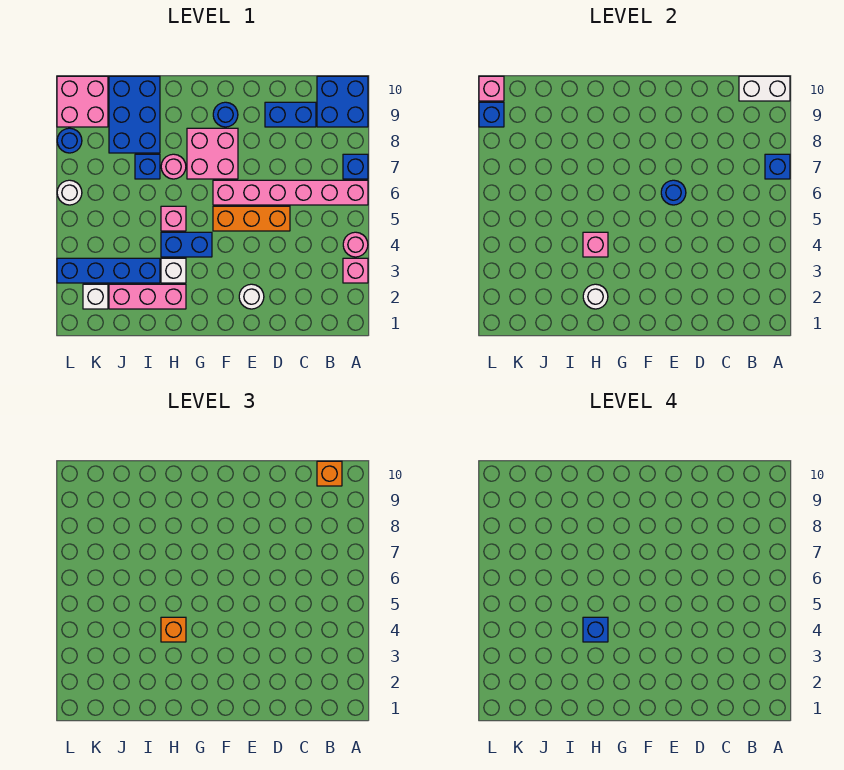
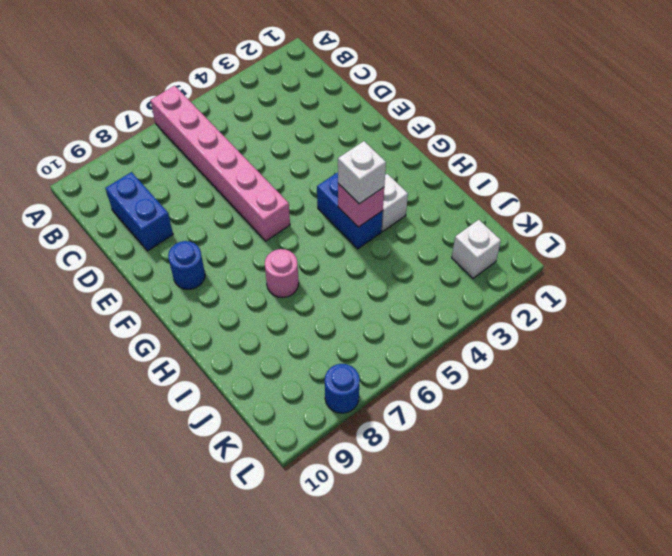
white brick H4 level 3 -> orange brick H4 level 3
none -> pink brick A3 level 1
none -> pink round brick A4 level 1
none -> blue brick A7 level 1
none -> blue brick A9:B10 level 1

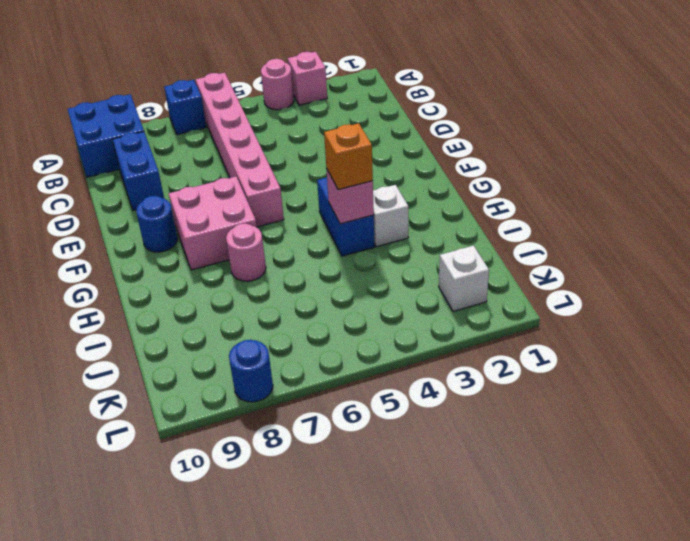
none -> orange brick D5:F5 level 1
none -> white round brick E2 level 1
none -> pink brick H2:J2 level 1
none -> pink brick H5 level 1

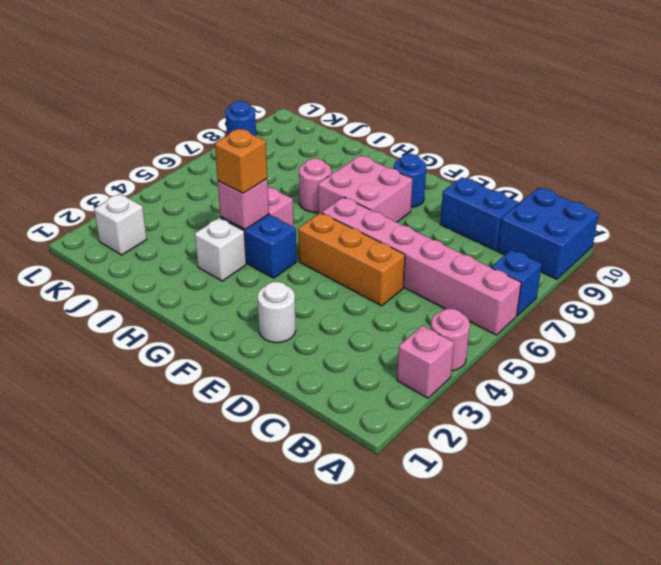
none -> pink brick H2:J2 level 1
none -> blue brick I3:L3 level 1
none -> blue brick I7 level 1
none -> blue brick I8:J10 level 1

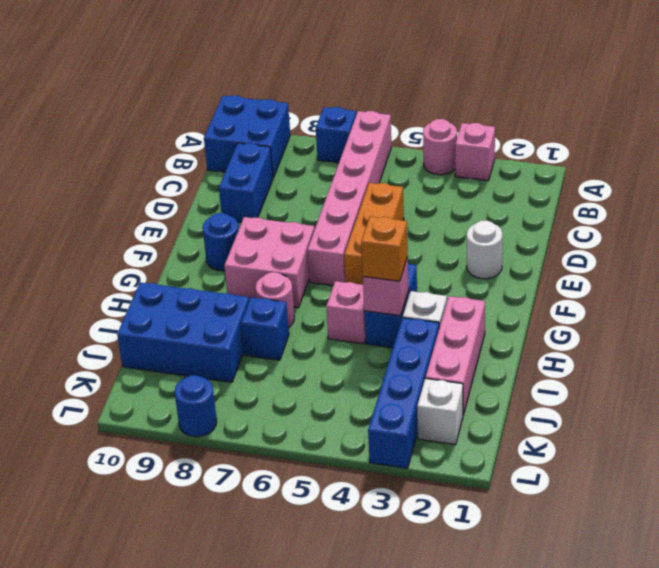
none -> pink brick K9:L10 level 1
none -> white round brick L6 level 1
none -> blue brick A7 level 2
none -> white brick A10:B10 level 2

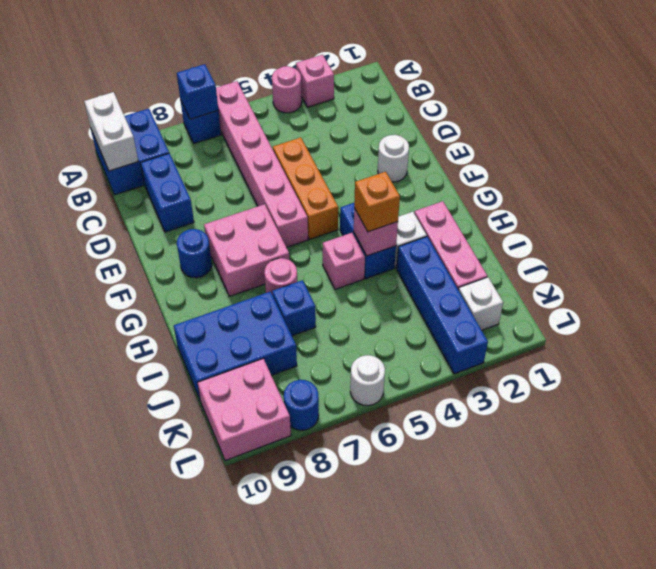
none -> blue round brick E6 level 2
none -> white round brick H2 level 2
none -> blue brick L9 level 2
none -> pink brick L10 level 2

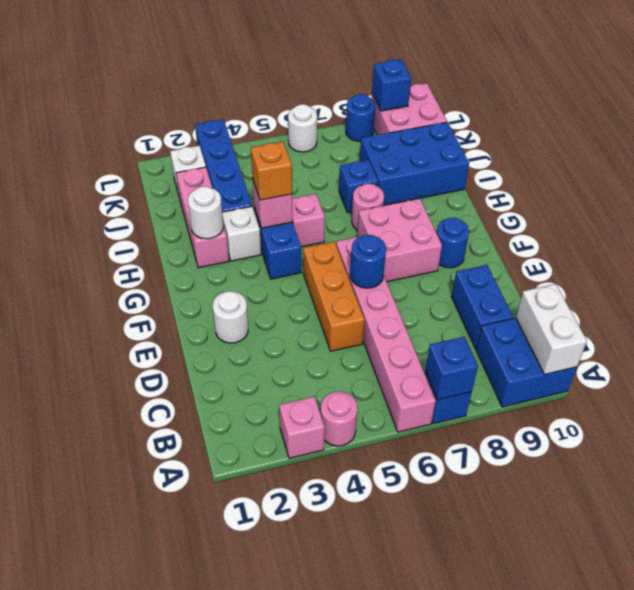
none -> pink brick L10 level 2
none -> orange brick B10 level 3
none -> blue brick H4 level 4

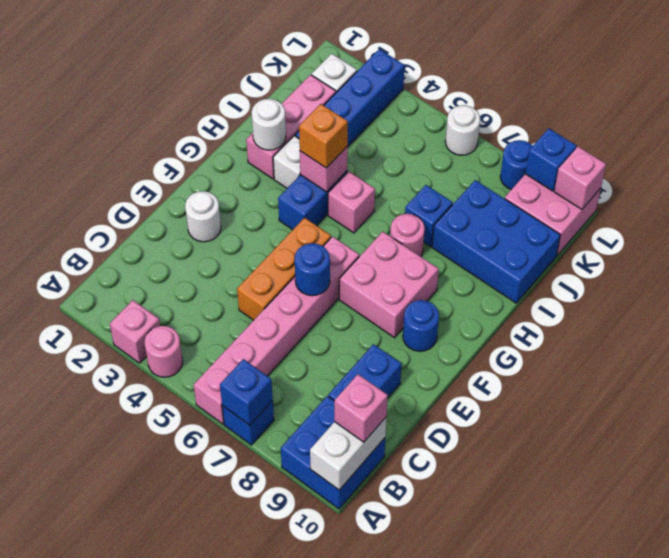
pink brick B10 level 3 -> orange brick B10 level 3
none -> blue brick H4 level 4

